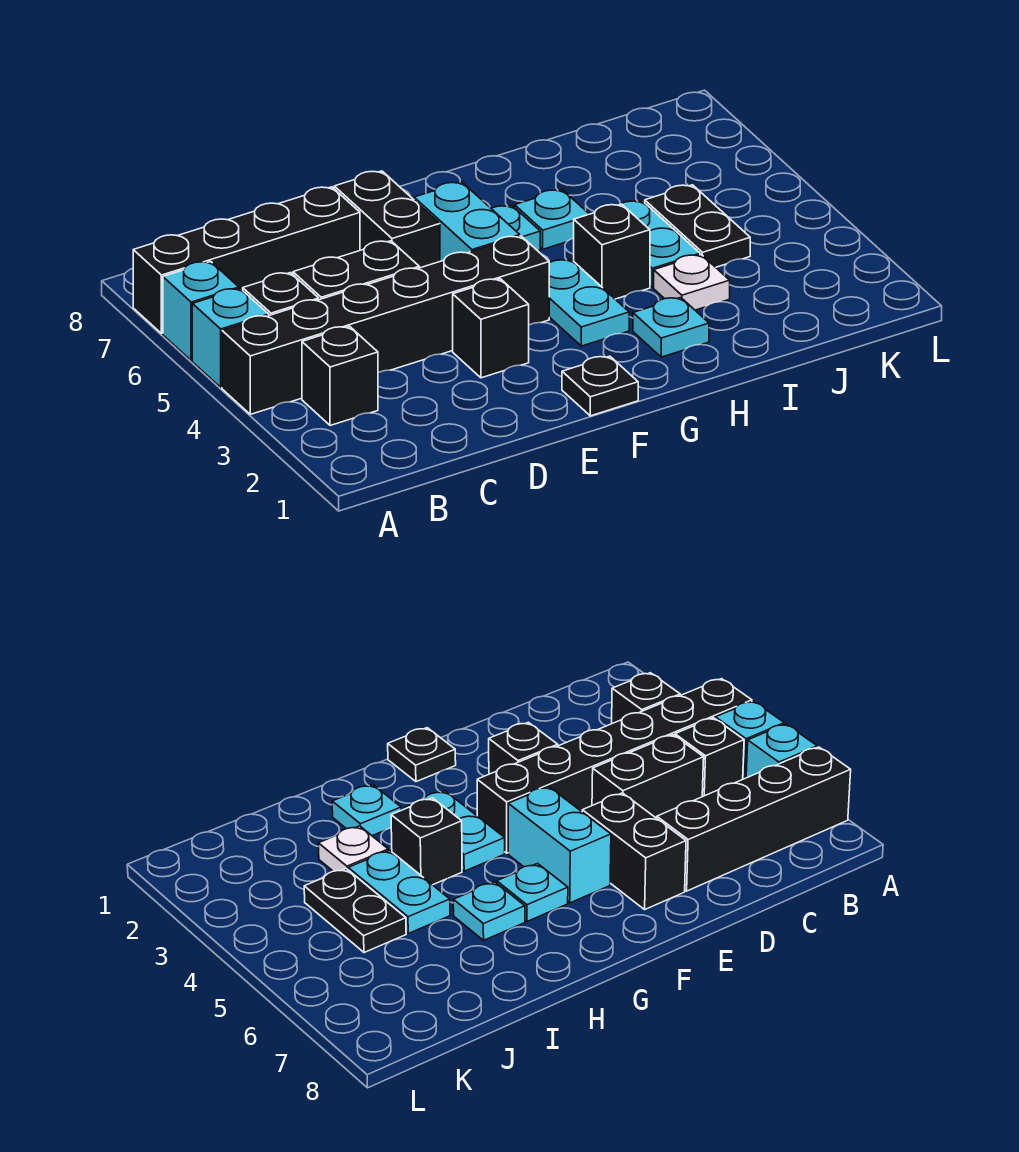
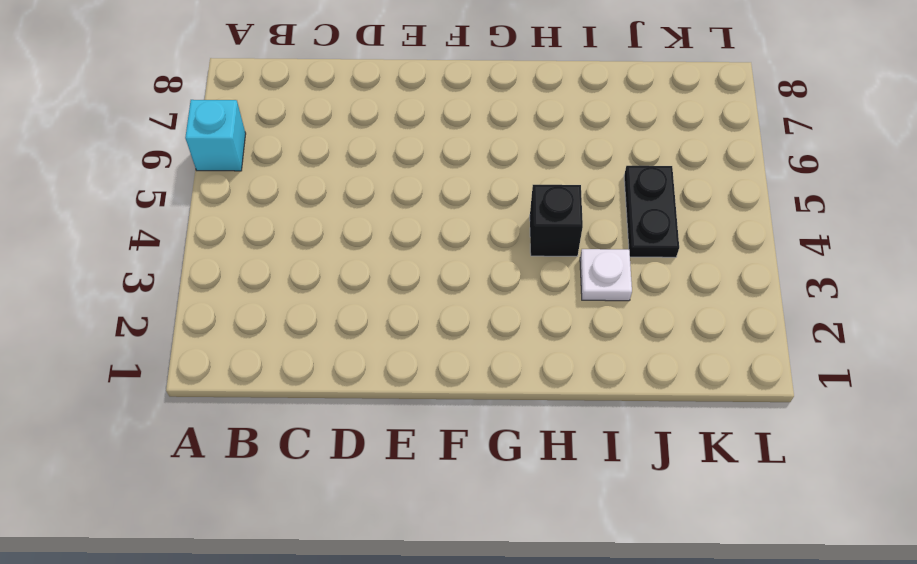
none -> black brick A4:F4 level 1
none -> cyan brick A5 level 1
none -> black brick A7:D7 level 1

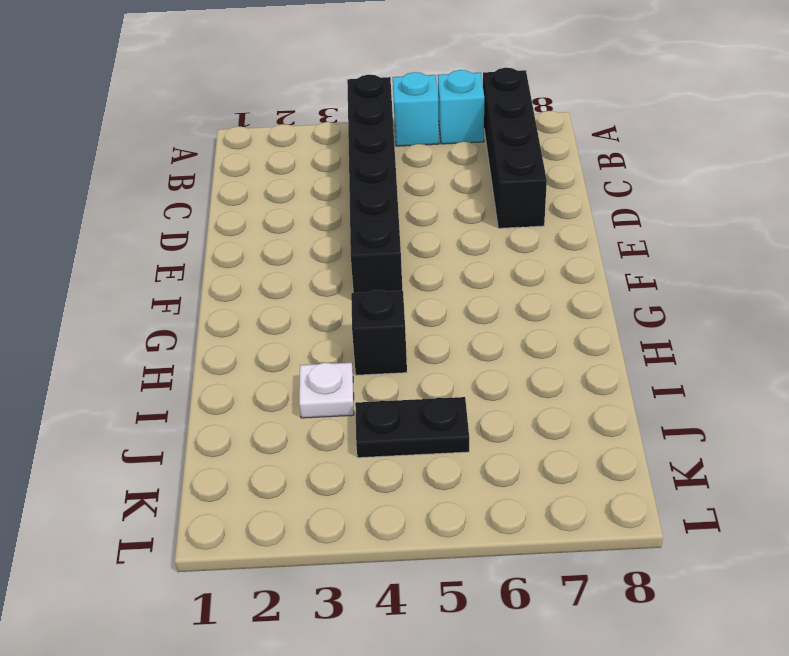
none -> black brick B3 level 1
none -> black brick B5 level 1
none -> black brick C5:D5 level 1

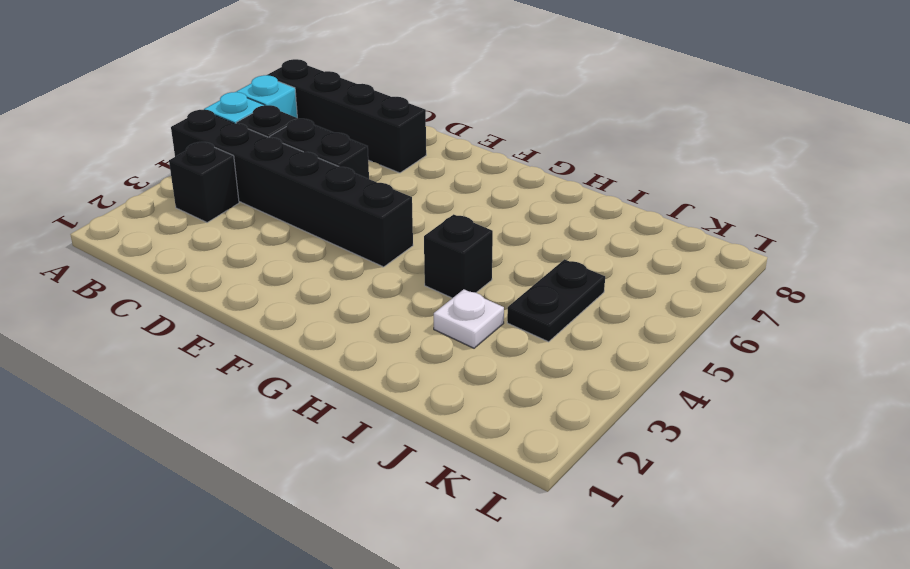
none -> black brick E3 level 1
none -> black brick E6:E7 level 1
none -> black plate F1 level 1

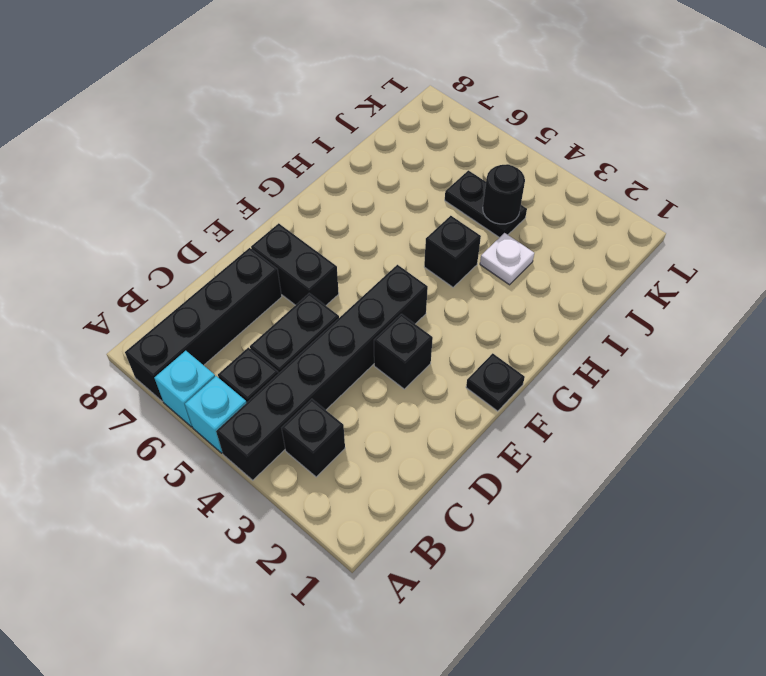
black round brick J4 level 2 -> none
none -> cyan brick F5:F6 level 1
none -> cyan plate G3:G4 level 1
none -> cyan plate G6 level 1

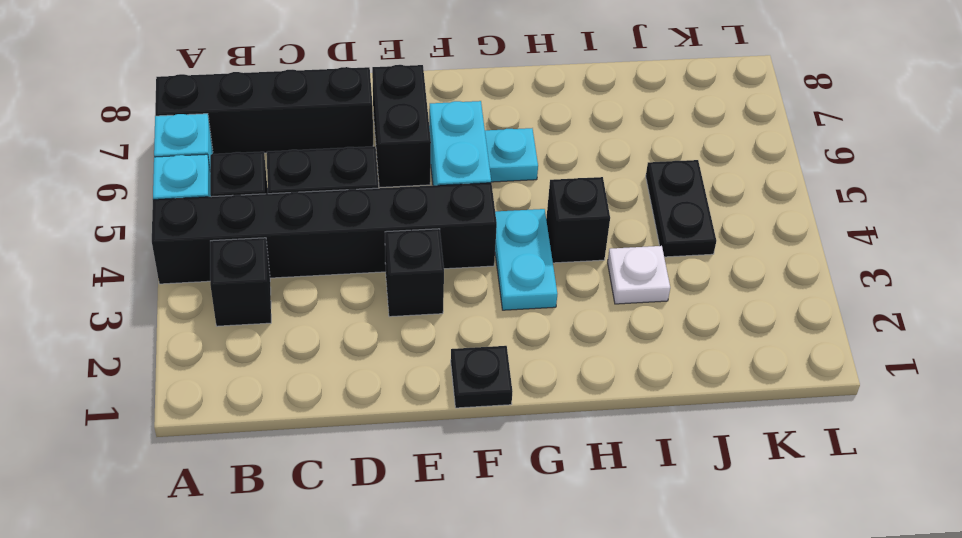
none -> cyan plate H2 level 1
none -> cyan plate H6 level 1
none -> cyan plate I4:I5 level 1

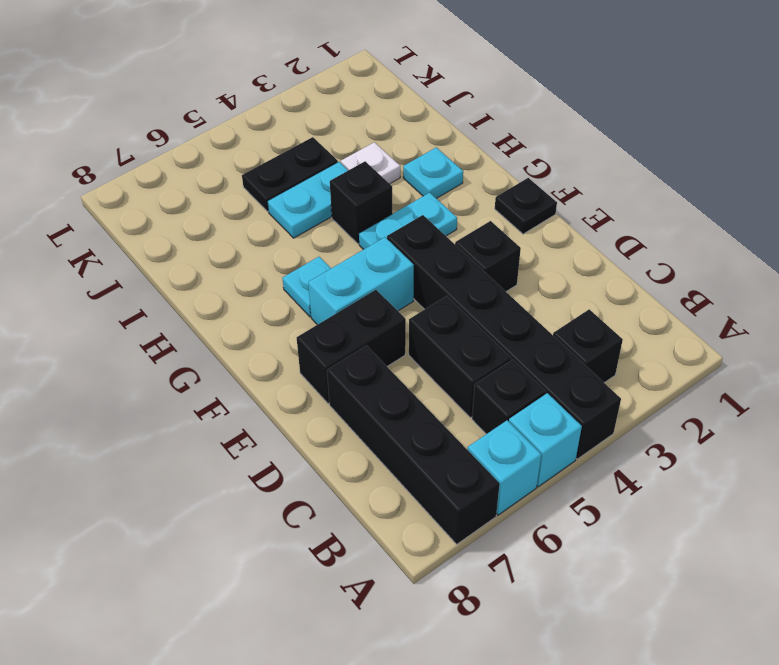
none -> cyan plate H6 level 1

